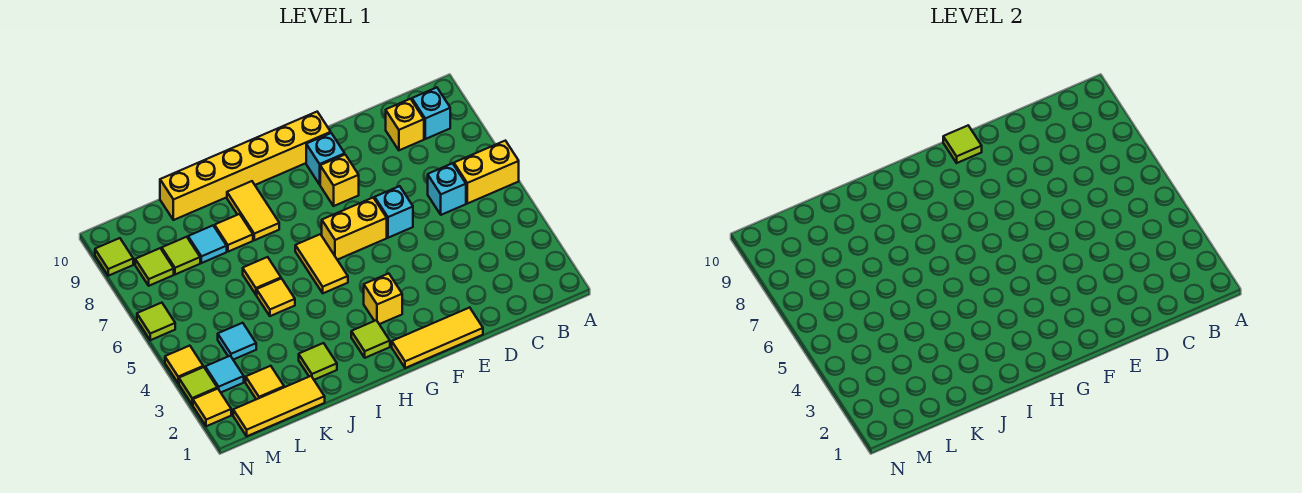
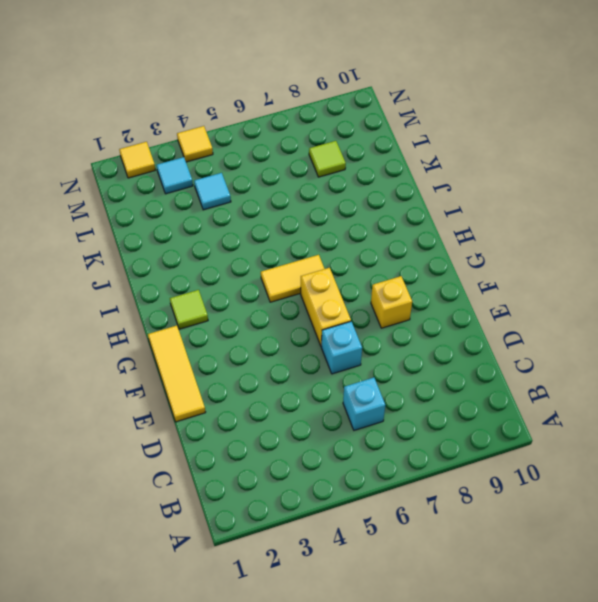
none -> yellow brick A6:B6 level 1
none -> cyan brick B9 level 1
none -> yellow brick C9 level 1
none -> cyan brick F9 level 1

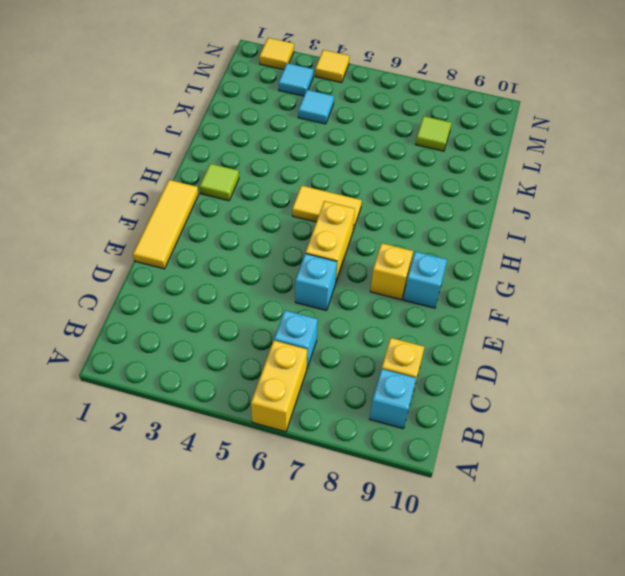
none -> yellow brick F10:K10 level 1
none -> yellow brick G3 level 1
none -> yellow tile I8:I9 level 1
none -> lime tile J2 level 1

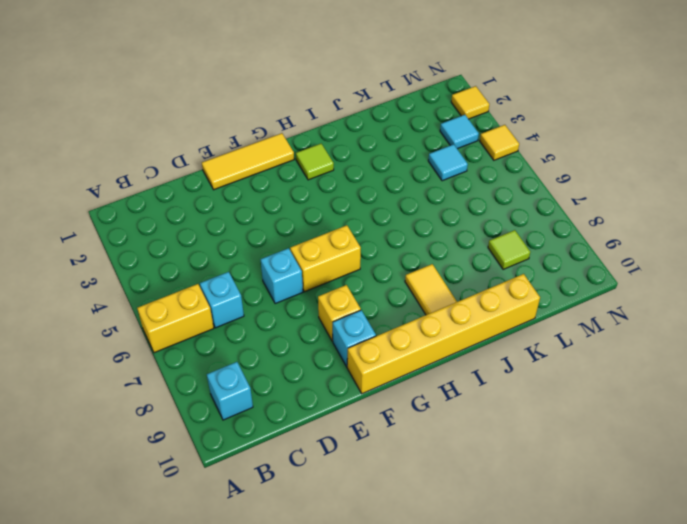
none -> yellow brick C9 level 1
none -> yellow brick G3 level 1
none -> yellow tile H5:H6 level 1
none -> lime tile J2 level 1

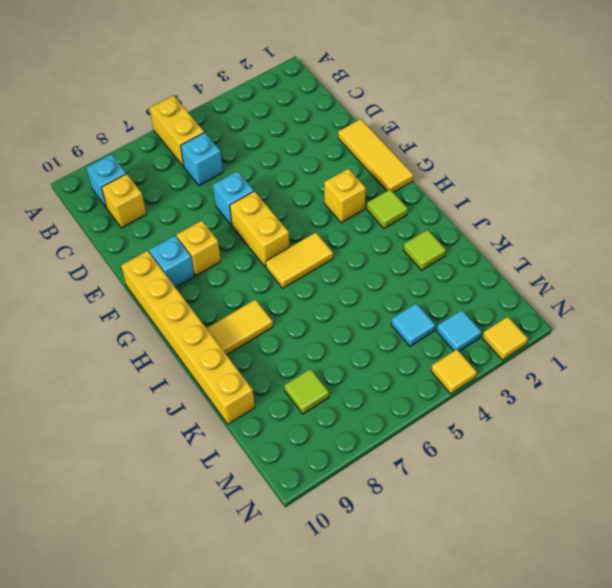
none -> yellow tile J5 level 1
none -> yellow tile J6 level 1
none -> yellow tile J8 level 1
none -> yellow tile K1:M1 level 1

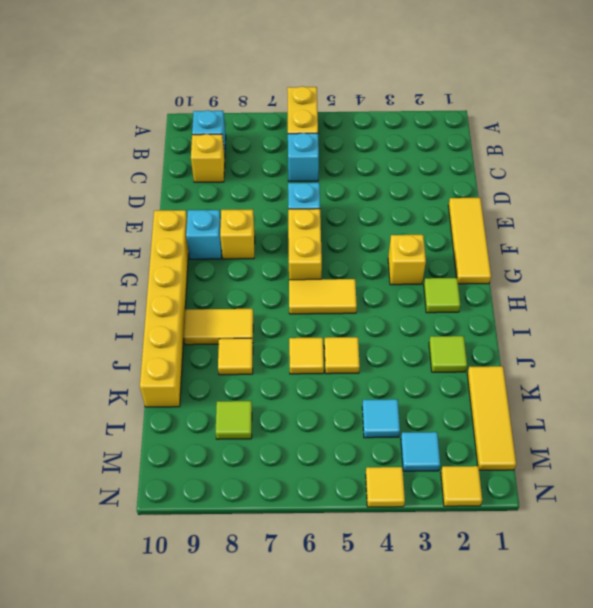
none -> cyan tile K8 level 1
none -> yellow tile L2 level 1
none -> lime tile M8 level 1
none -> lime tile N3 level 1

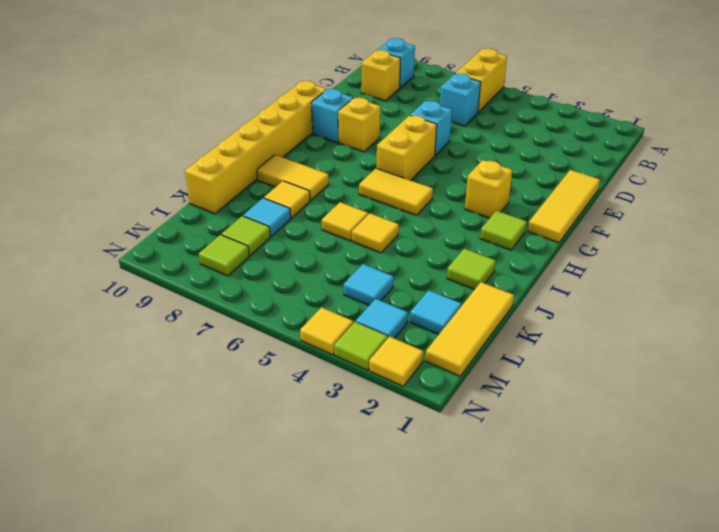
cyan tile L2 level 1 -> yellow tile L2 level 1
none -> lime tile N6 level 1
none -> lime tile N9 level 1
none -> lime tile F10 level 2

